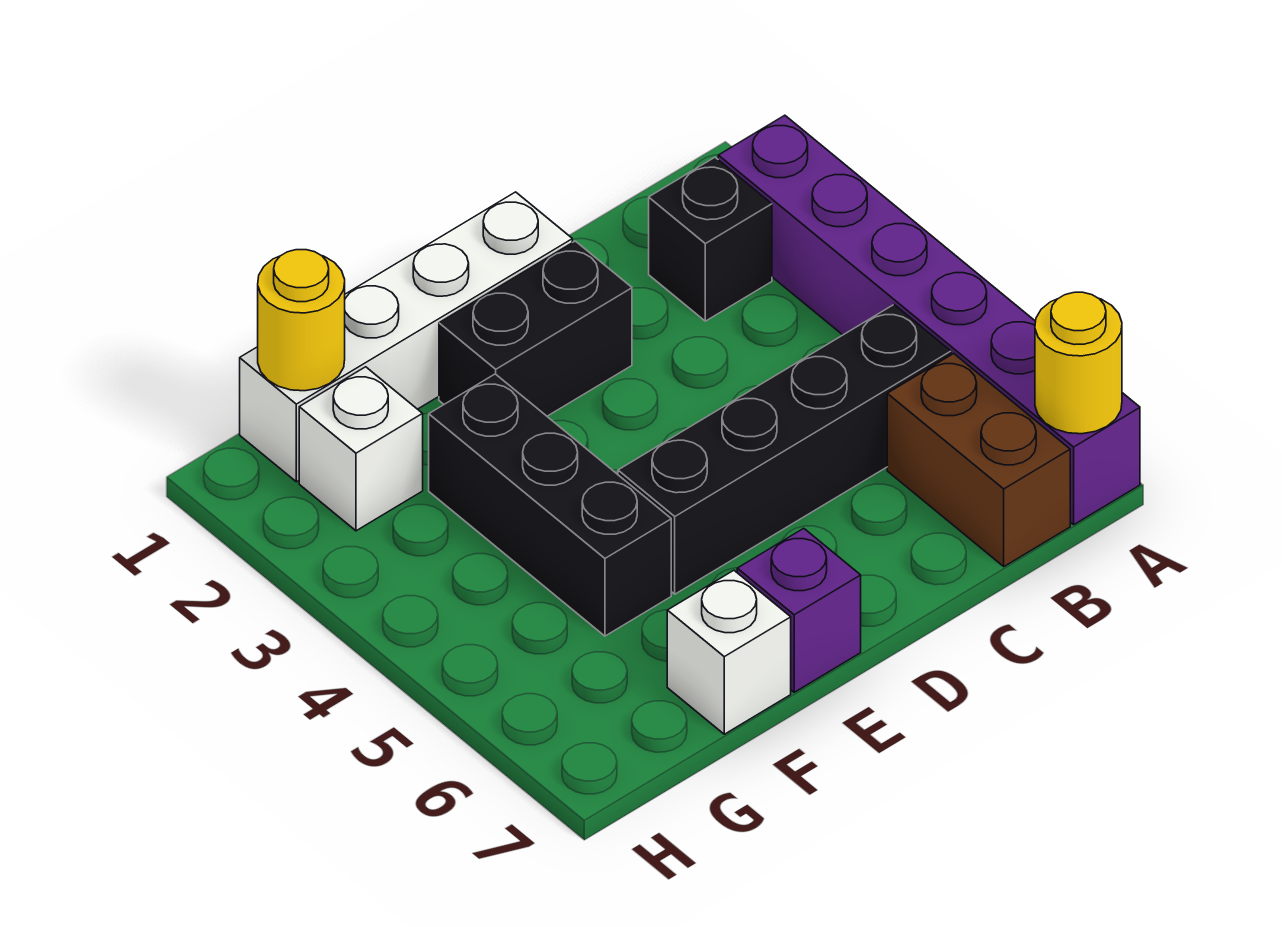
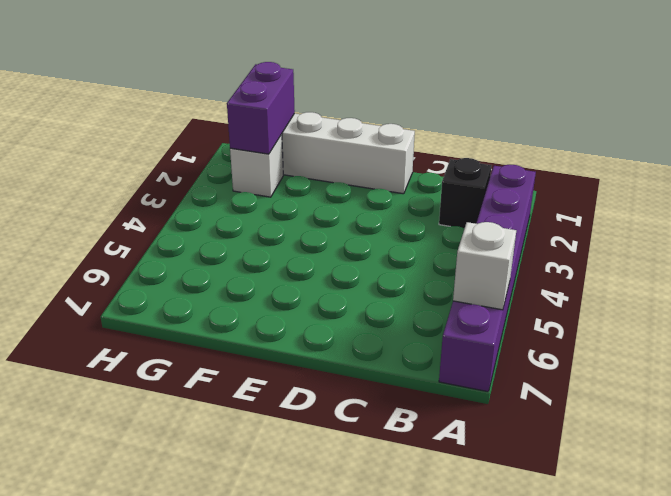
white brick A6 level 2 -> white brick F7 level 1
purple brick G1:G2 level 2 -> yellow round brick G1 level 2
none -> black brick B5:E5 level 1
none -> brown brick B6:B7 level 1
none -> black brick D2:E2 level 1

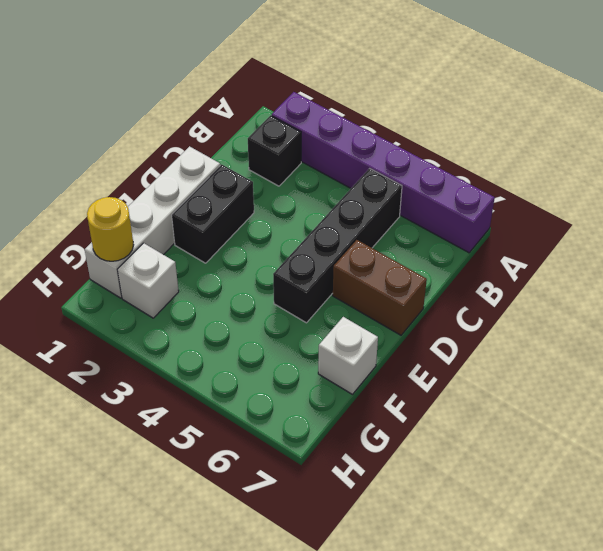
brown brick D6:D7 level 1 -> brown brick B6:B7 level 1
none -> purple brick E7 level 1
none -> black brick F3:F5 level 1
none -> yellow round brick A7 level 2

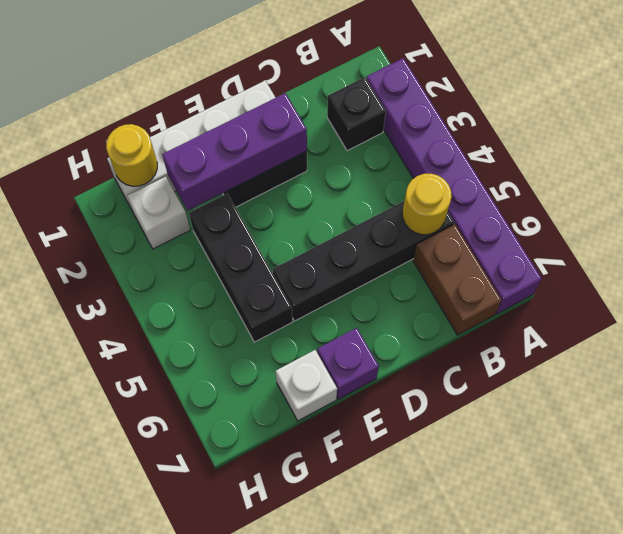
yellow round brick B5 level 2 -> yellow round brick A7 level 2
purple brick D2:F2 level 2 -> none

